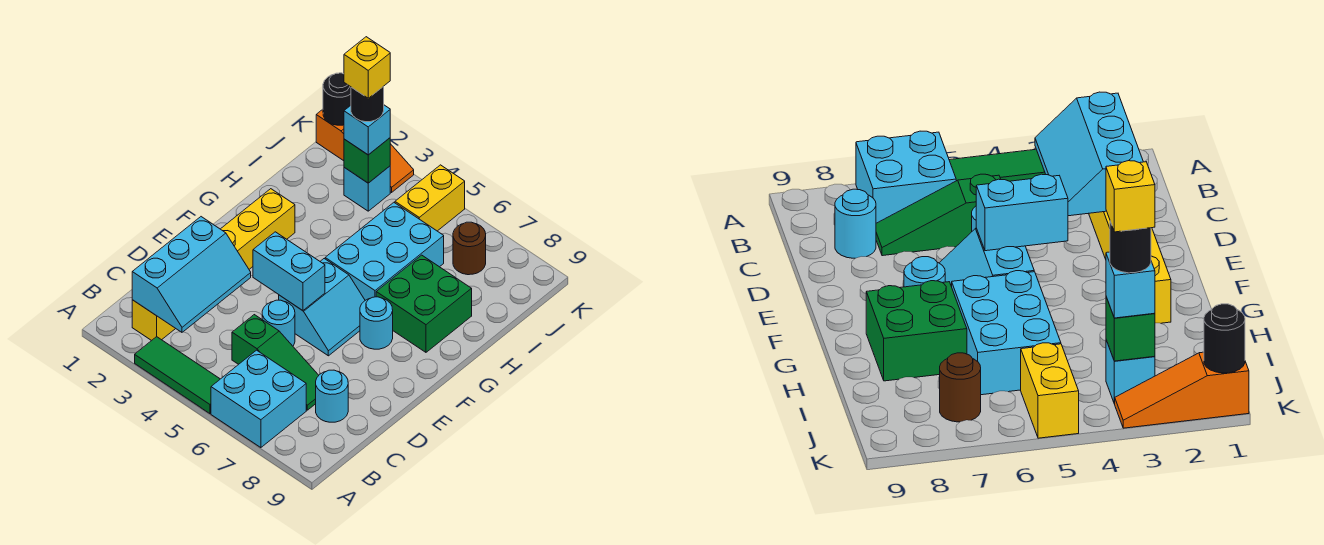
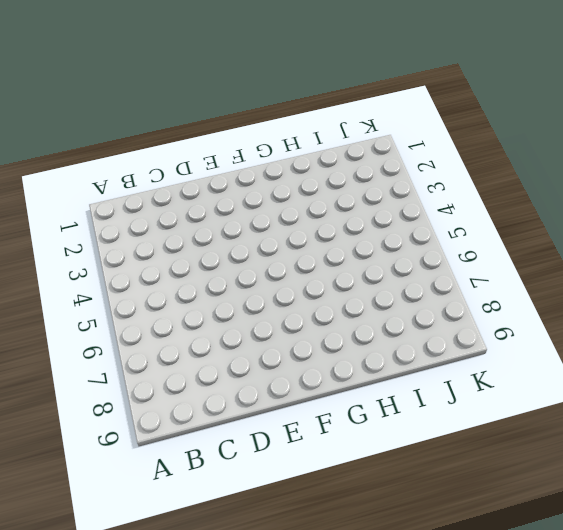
none -> green tile A3:A5 level 1
none -> cyan brick A6:B7 level 1
none -> yellow brick B2:G2 level 1

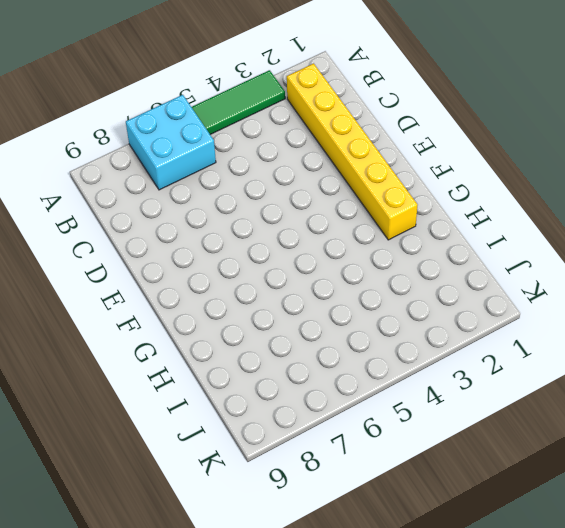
none -> green slope C5:C7 level 1 top 5
none -> cyan round brick C8 level 1
none -> cyan round brick D5 level 1

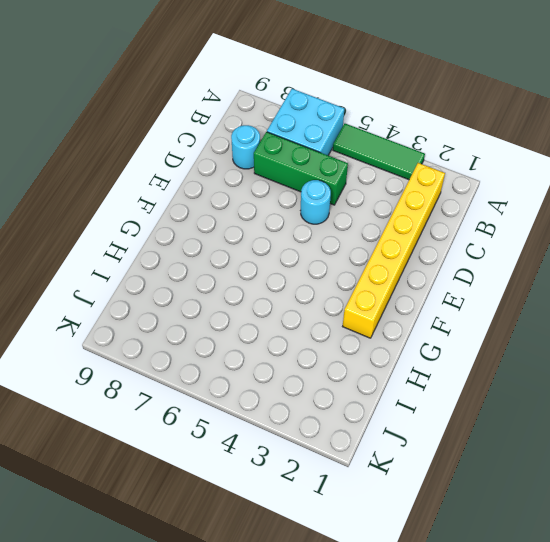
green brick C5:C7 level 1 -> green slope C5:C7 level 1 top 5
none -> cyan slope E5:F6 level 1 top 5
none -> cyan round brick F7 level 1
none -> cyan brick G5:I6 level 1

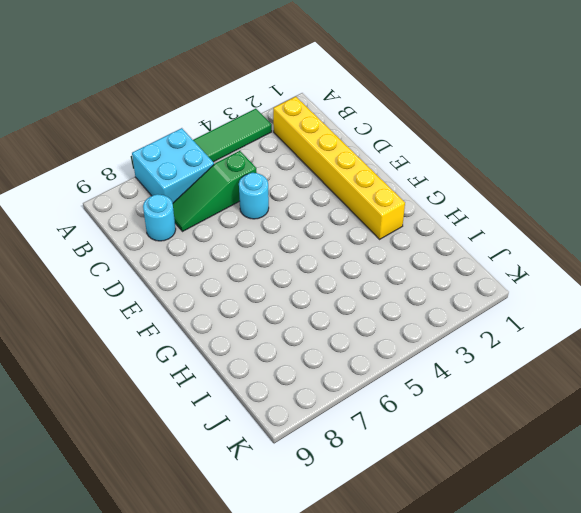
none -> cyan slope E5:F6 level 1 top 5
none -> cyan round brick F7 level 1
none -> cyan brick G5:I6 level 1

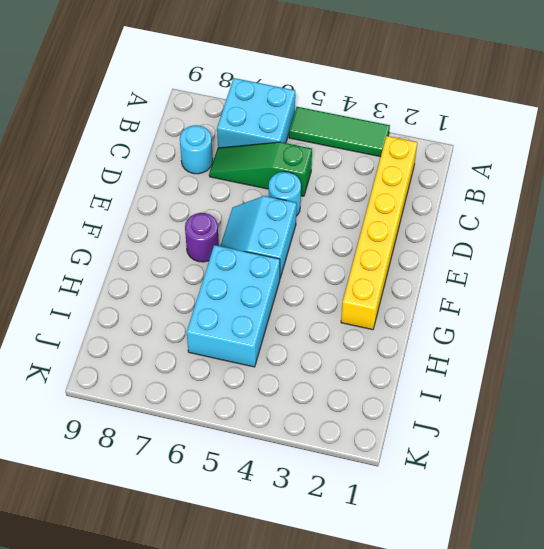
purple round brick F7 level 1 -> cyan round brick F7 level 1
none -> green brick G7:H8 level 1
none -> cyan brick J3 level 1
none -> yellow brick J5:K5 level 1

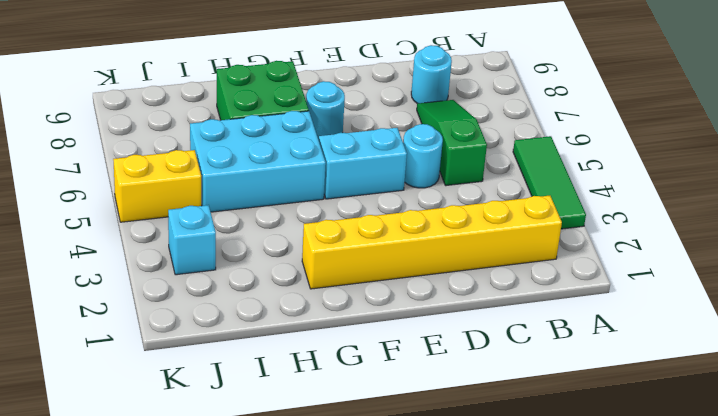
none -> cyan brick A6:B7 level 1
none -> brown round brick J7 level 1
none -> orange slope K1:K3 level 1 top 1

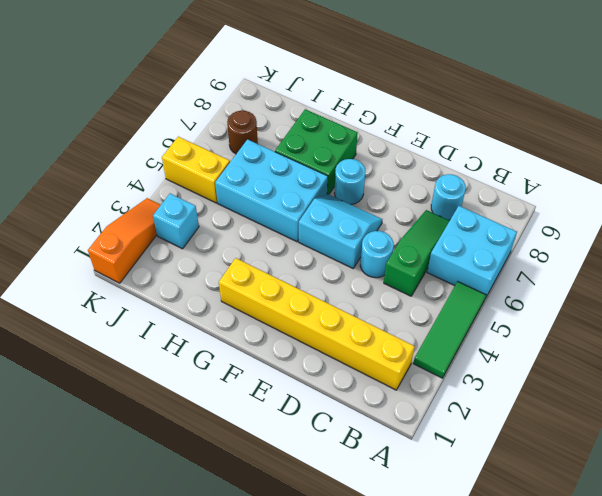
none -> cyan slope B2:D3 level 2 top 2
none -> cyan brick E4:E5 level 2
none -> green brick J3 level 2

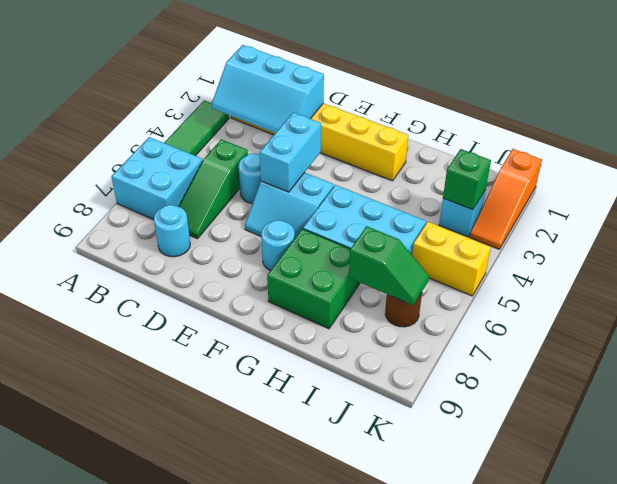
green slope I7:J7 level 2 top I -> none
none -> black round brick K1 level 2
none -> cyan brick J3 level 3
none -> black round brick J3 level 4

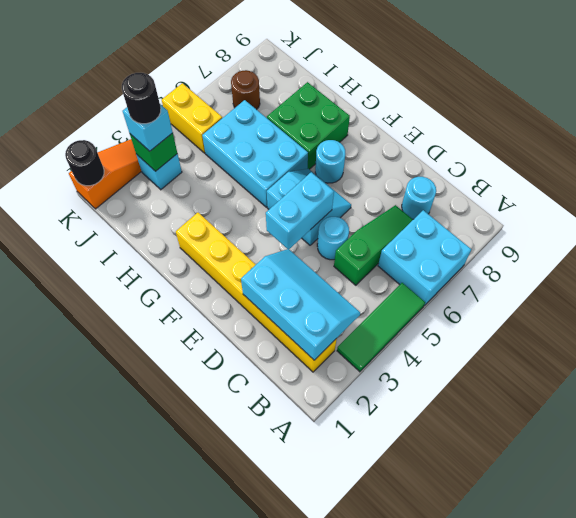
none -> yellow brick J3 level 5

